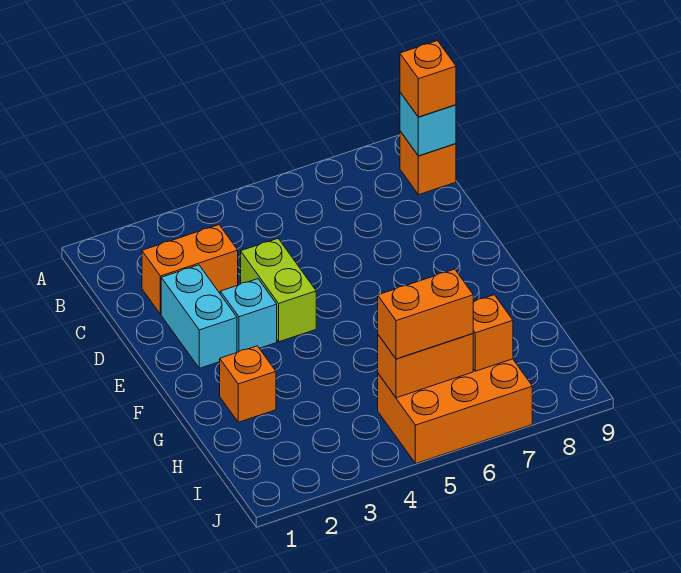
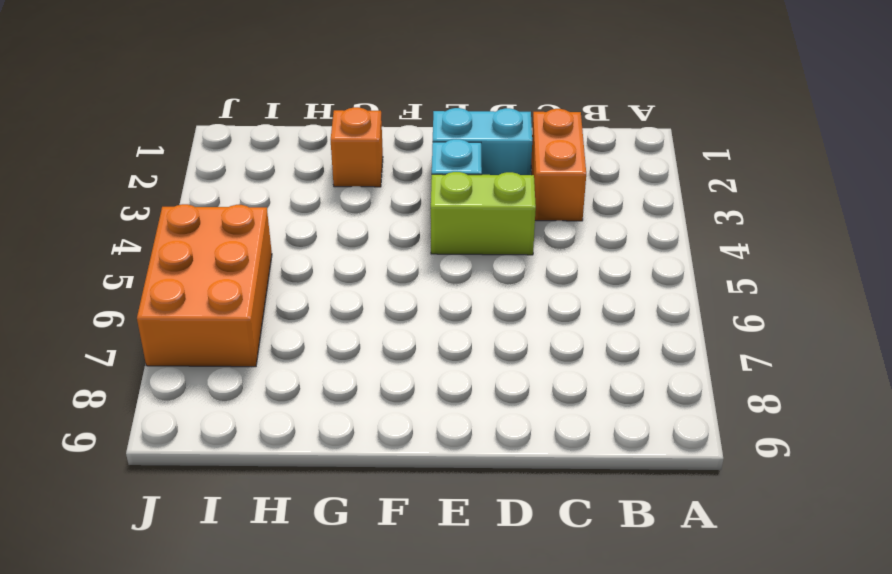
none -> orange brick B9 level 1
none -> cyan brick B9 level 2
none -> orange brick I5:I6 level 2

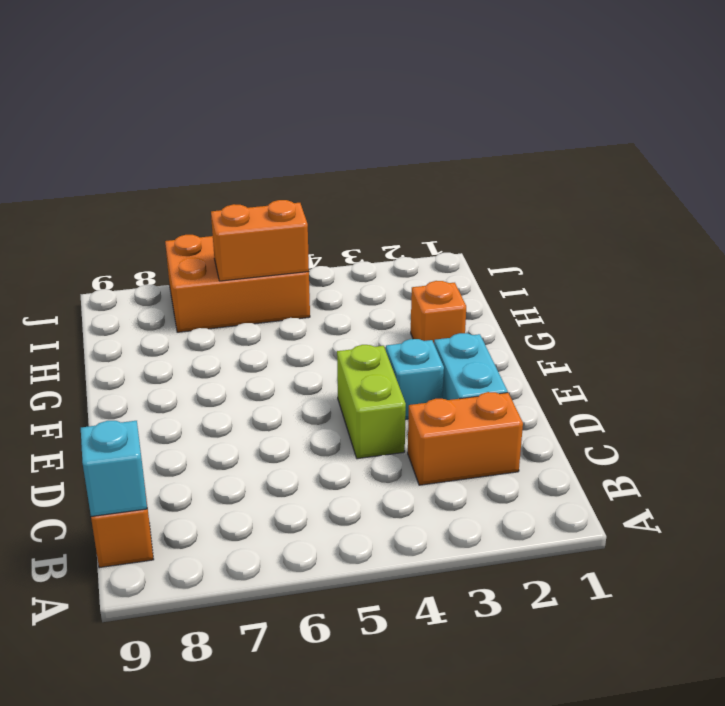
none -> orange brick I7 level 2
none -> orange brick B9 level 3
none -> orange brick I5:I6 level 3

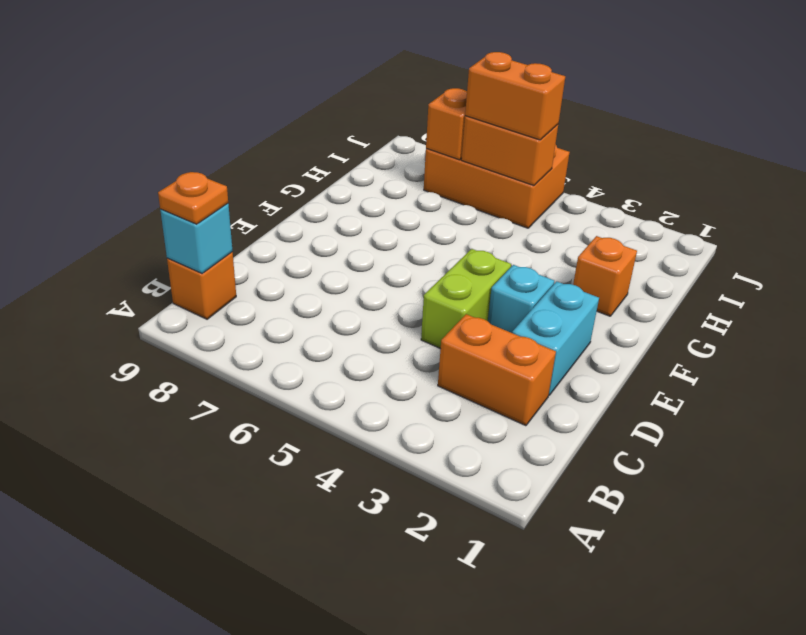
orange plate B9 level 3 -> orange brick B9 level 3

